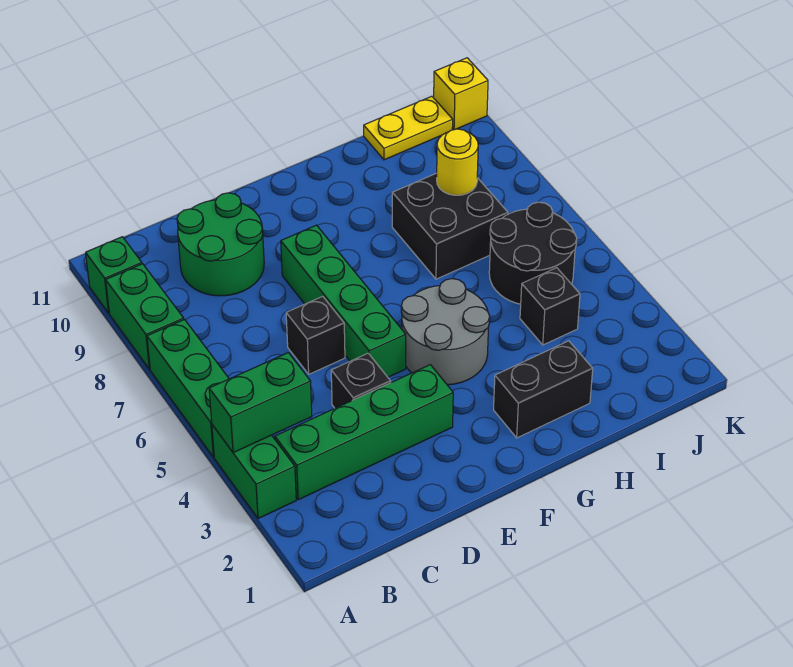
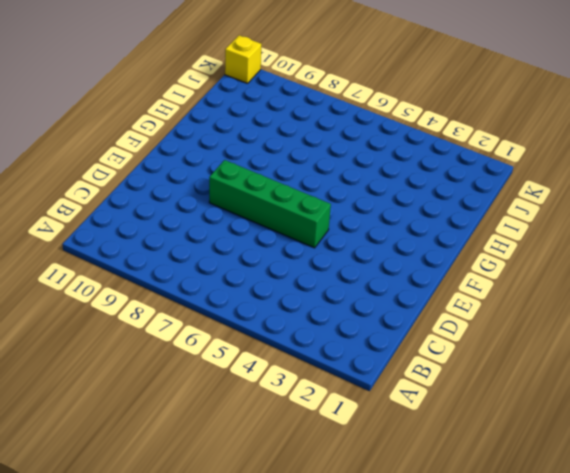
none -> green brick A3:A4 level 1
none -> green brick A5:A7 level 1
none -> green brick A8:A9 level 1

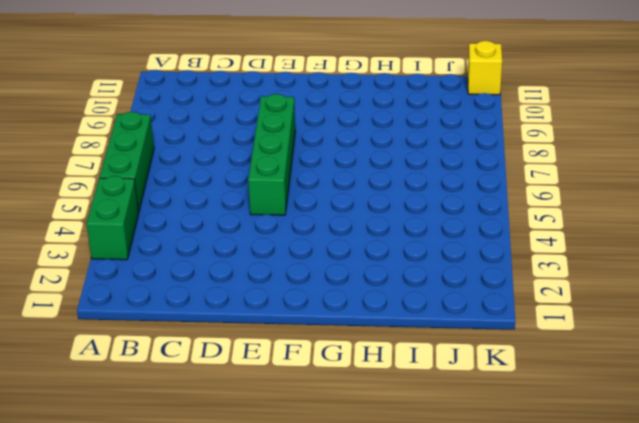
none -> green brick A8:A9 level 1
none -> green brick A10 level 1
none -> green brick B3:E3 level 1

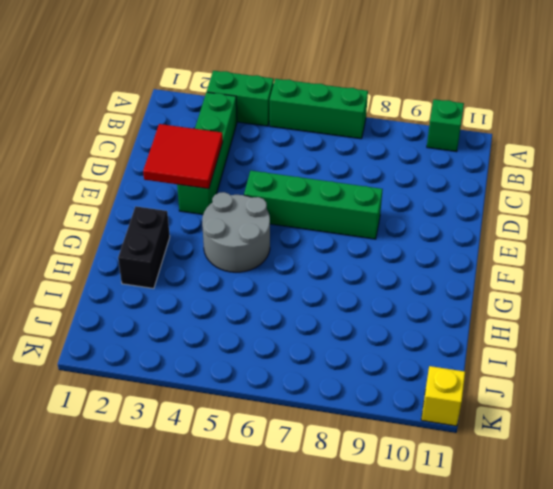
red tile D2:E3 level 2 -> none
none -> green brick A8:A9 level 1
none -> green round brick C9:D10 level 1
none -> black brick D4 level 1

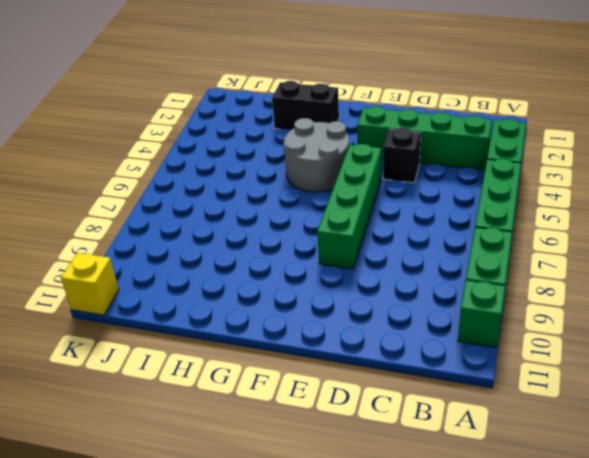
none -> green round brick C9:D10 level 1
none -> black brick D6 level 1
none -> black brick H7:I8 level 1

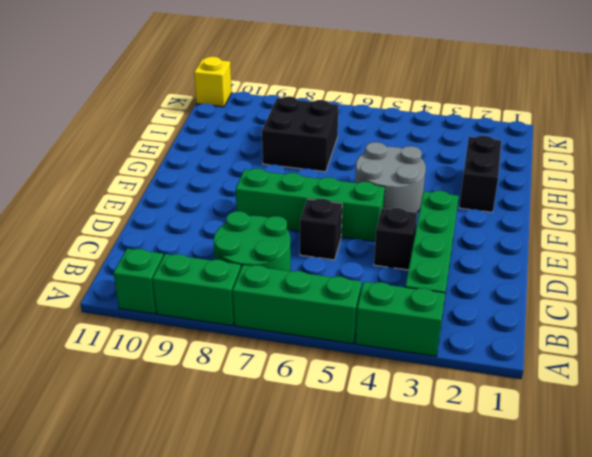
green round brick B7:C8 level 1 -> green round brick C9:D10 level 1
none -> black brick I4 level 1
none -> black round brick I5:J6 level 1
none -> yellow plate I11:J11 level 1

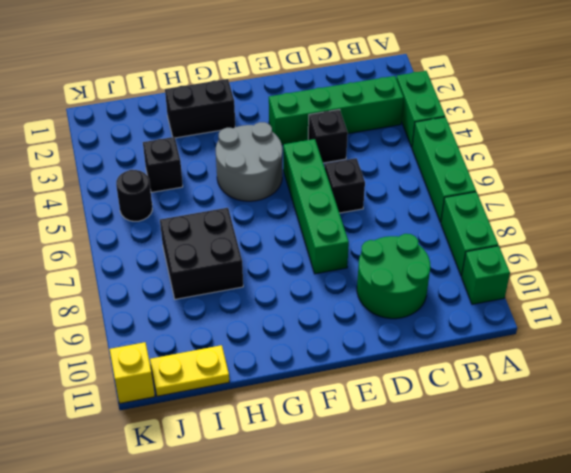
black round brick J5 level 1 -> black round brick I5:J6 level 1
none -> green brick A4:B4 level 2
none -> yellow round brick I8 level 2

